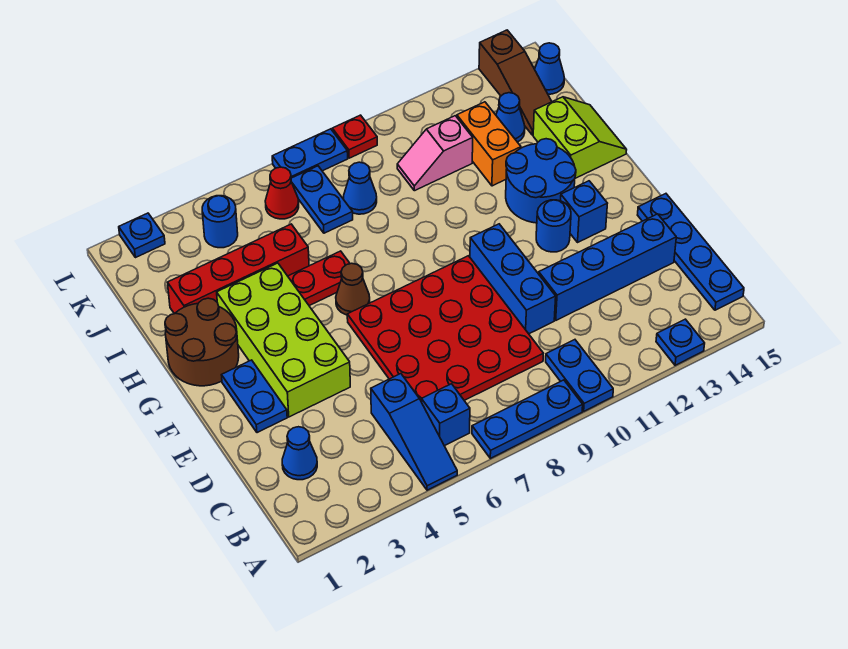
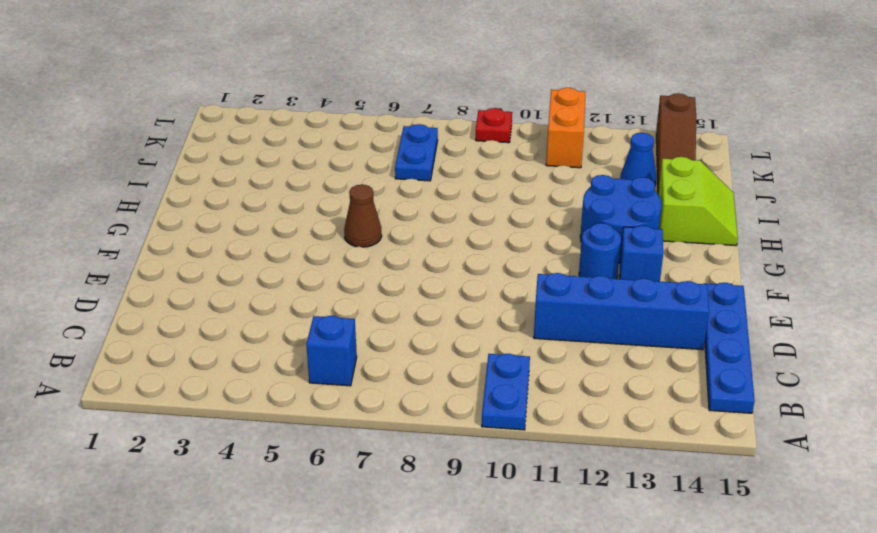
orange brick K11:L11 level 1 -> orange brick I12:J12 level 1
none -> blue slope A5:C5 level 1 top C
none -> blue plate A7:A9 level 1
none -> blue plate A13 level 1
none -> blue cone C2 level 1

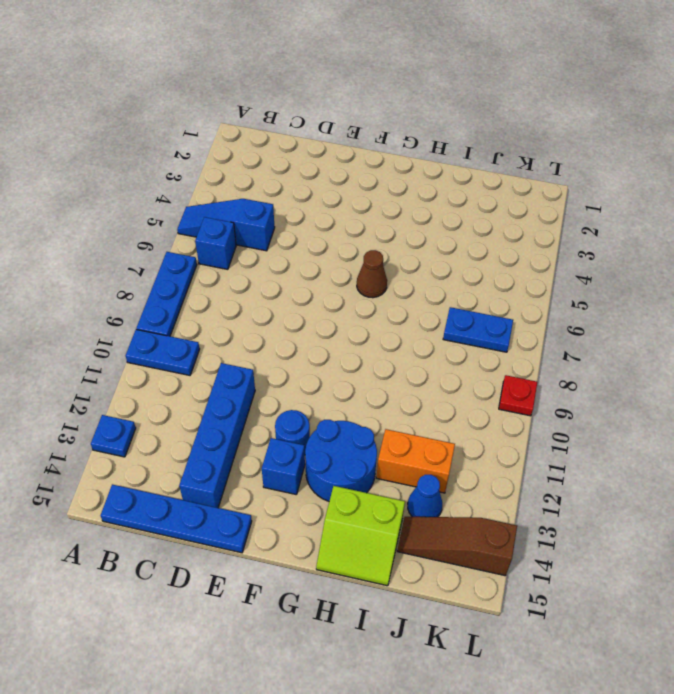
none -> blue cone C2 level 1
none -> red plate C6:F9 level 1
none -> blue brick D10:F10 level 1
none -> blue plate E2:F2 level 1

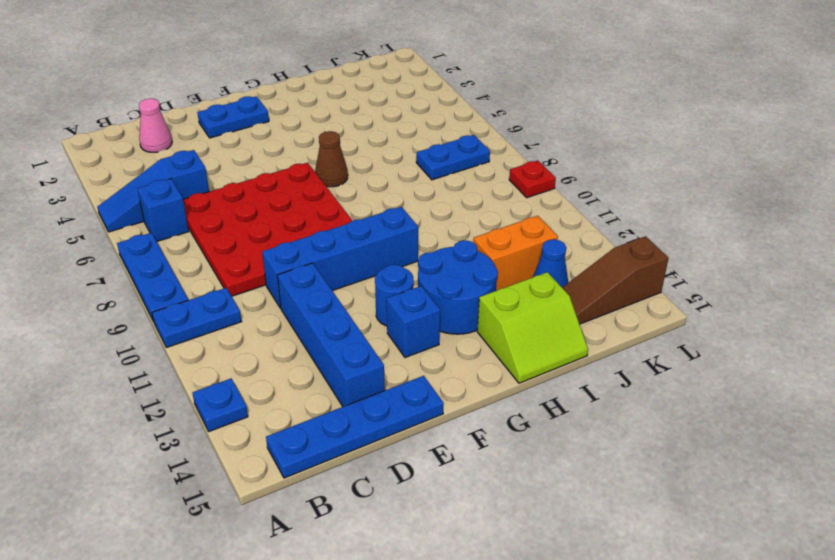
pink cone C2 level 1 -> blue cone C2 level 1
blue brick D10:G10 level 1 -> blue brick D10:F10 level 1
none -> lime brick E3:H4 level 1
none -> brown round brick G1:H2 level 1
none -> red plate H5:H6 level 1
none -> red brick I2:I5 level 1

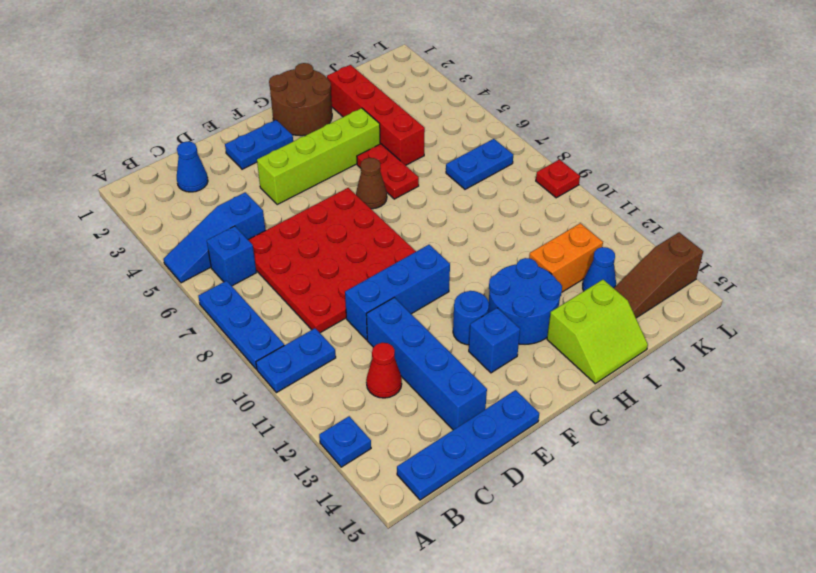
red cone C12 level 1 -> red cone K6 level 1
lime brick E4:H4 level 1 -> lime brick E3:H4 level 1
none -> blue cone J8 level 1
none -> pink slope J10:J11 level 1 top 11
none -> blue round brick K4 level 1
none -> blue cone K15 level 1

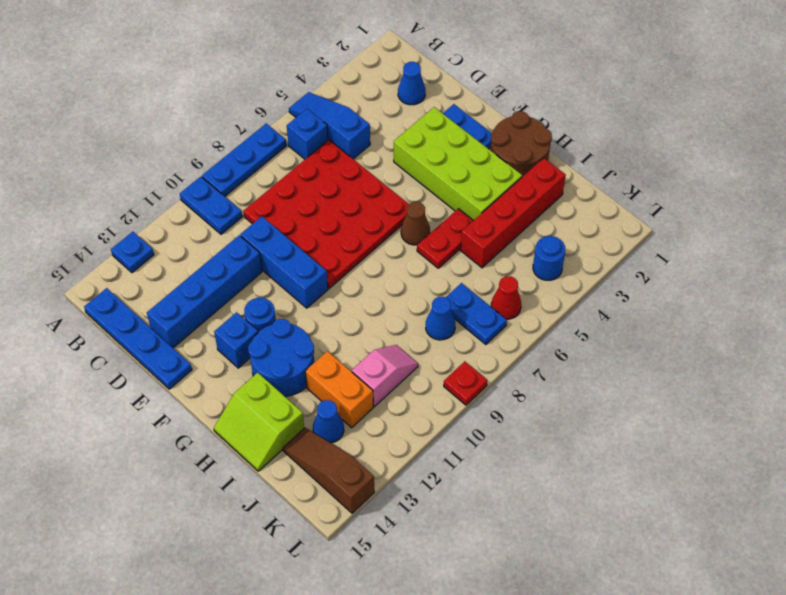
none -> blue cone K15 level 1
none -> blue plate L2 level 1
none -> blue plate L7:L8 level 1

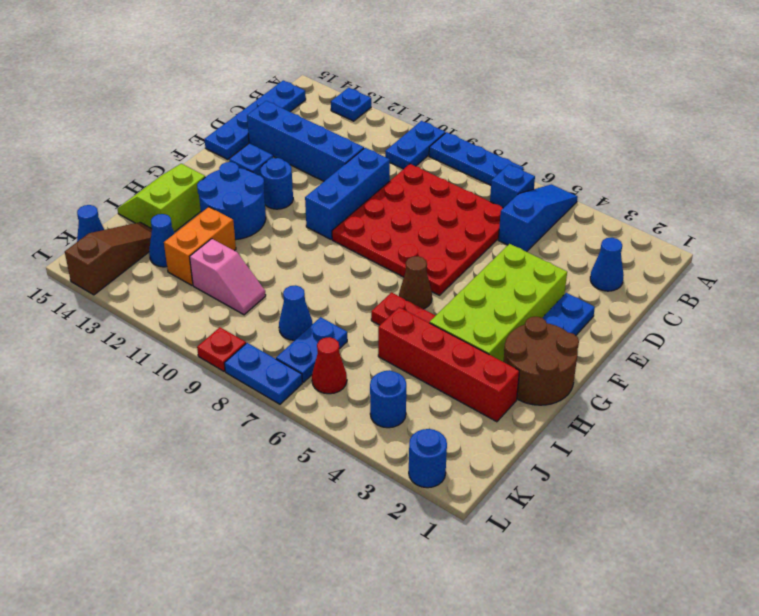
blue round brick L2 level 1 -> blue plate L2 level 1

